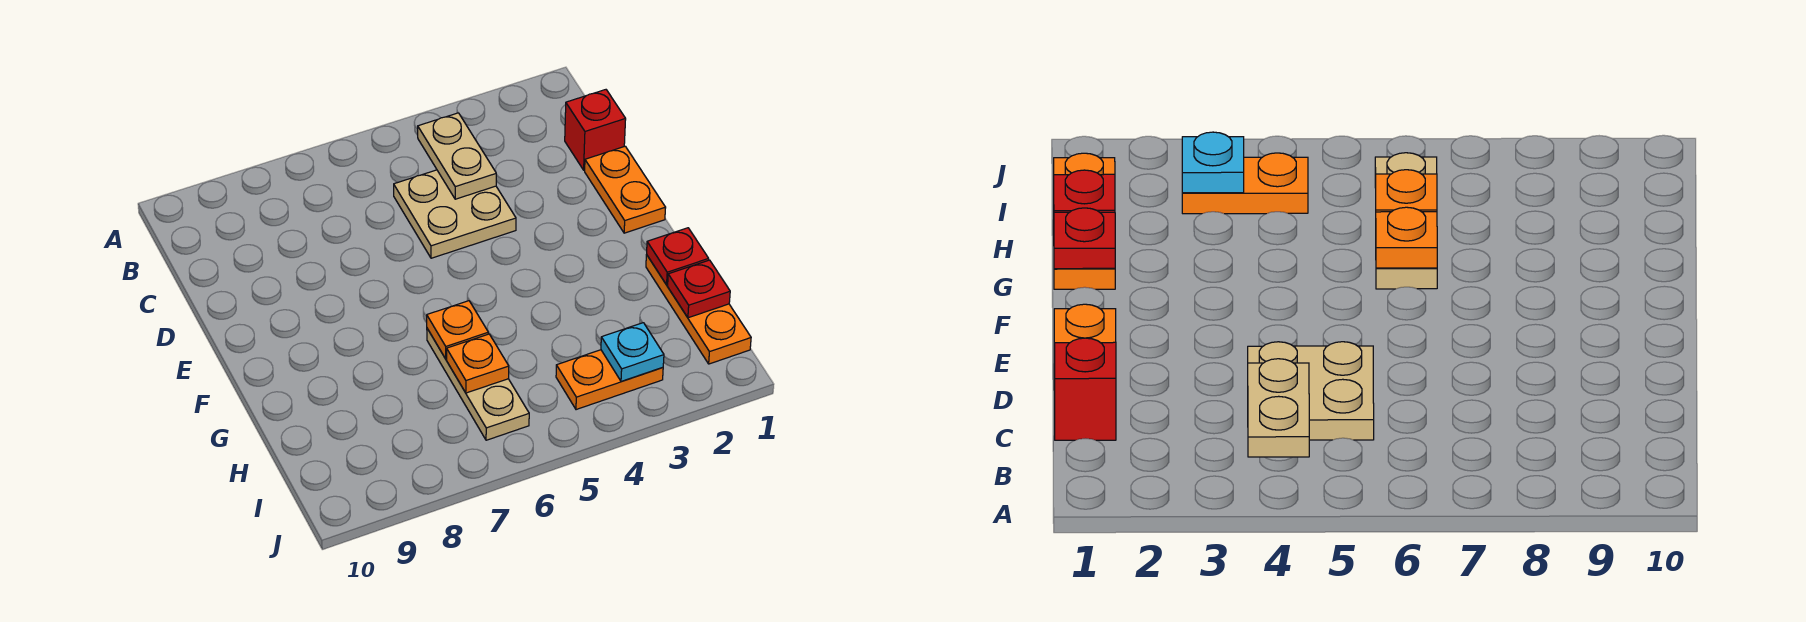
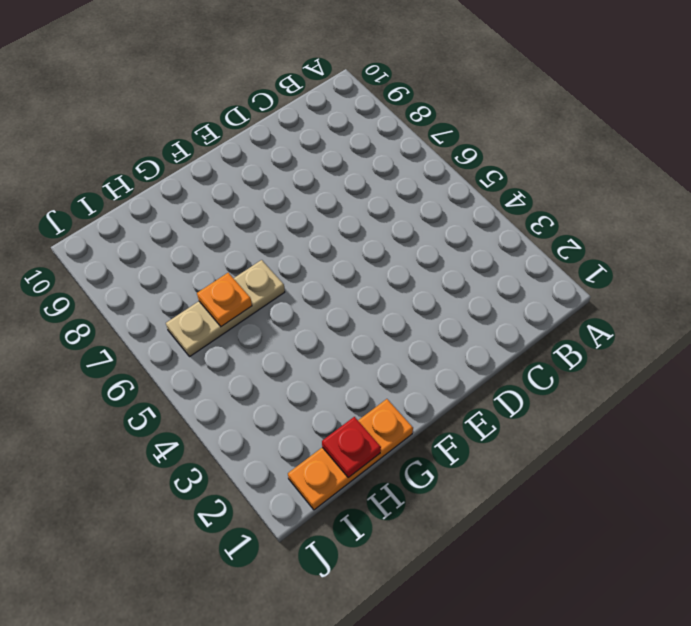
none -> red brick C1 level 1
none -> tan plate C4:D5 level 1
none -> orange plate D1:E1 level 1

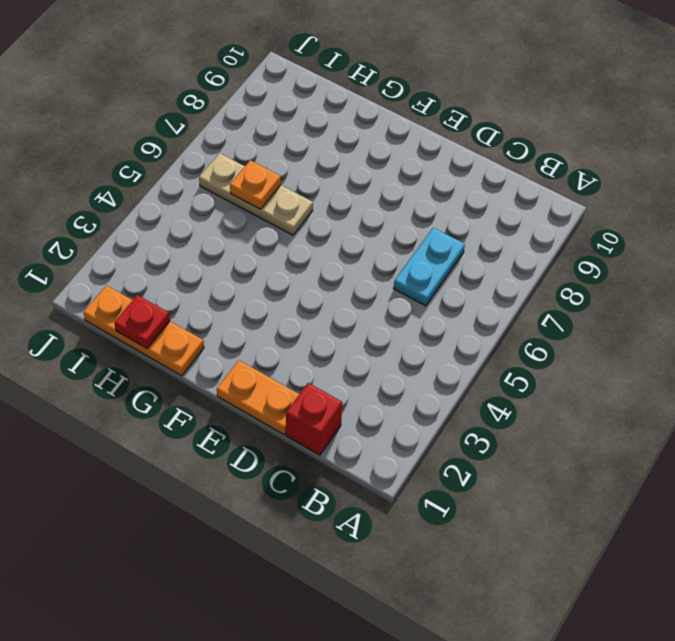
cyan plate C6:C7 level 1 -> none
none -> tan plate C4:D5 level 1
none -> orange plate I3:I4 level 1
none -> tan plate B4:C4 level 2

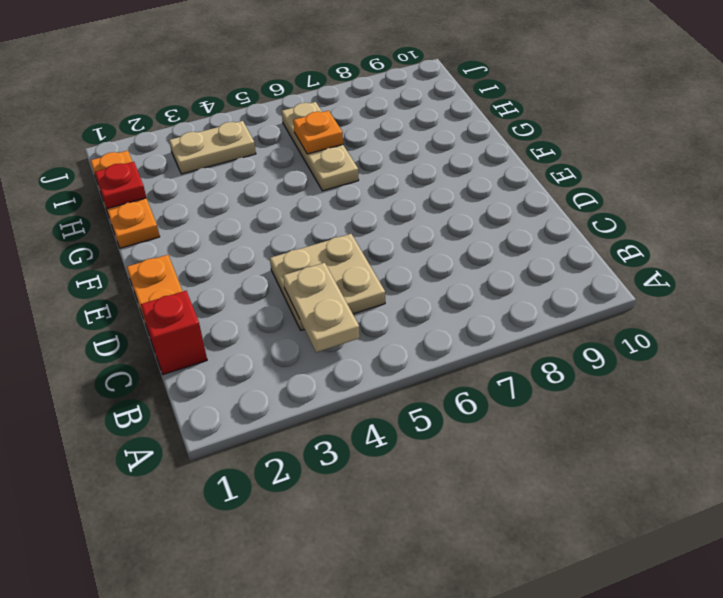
tan plate I3:I4 level 1 -> orange plate I3:I4 level 1
none -> red plate G1 level 2
none -> orange plate G6 level 2
none -> cyan plate I3 level 2

